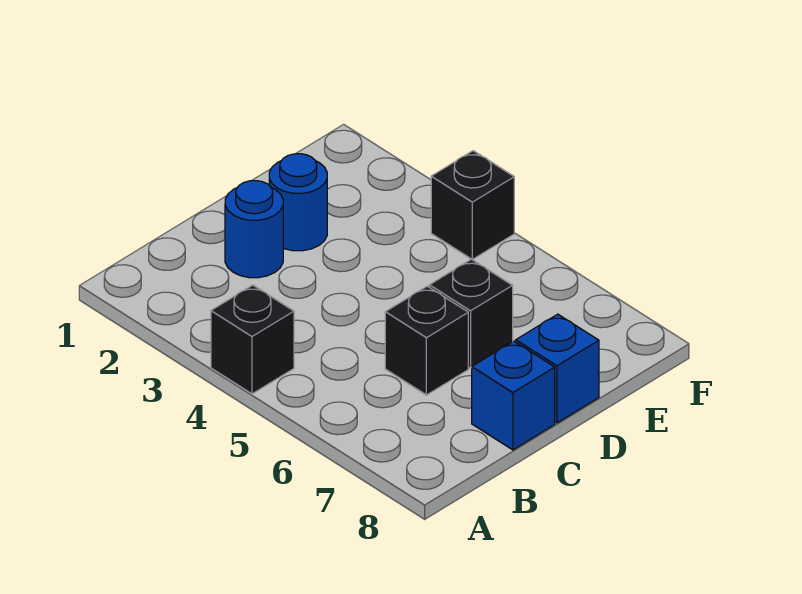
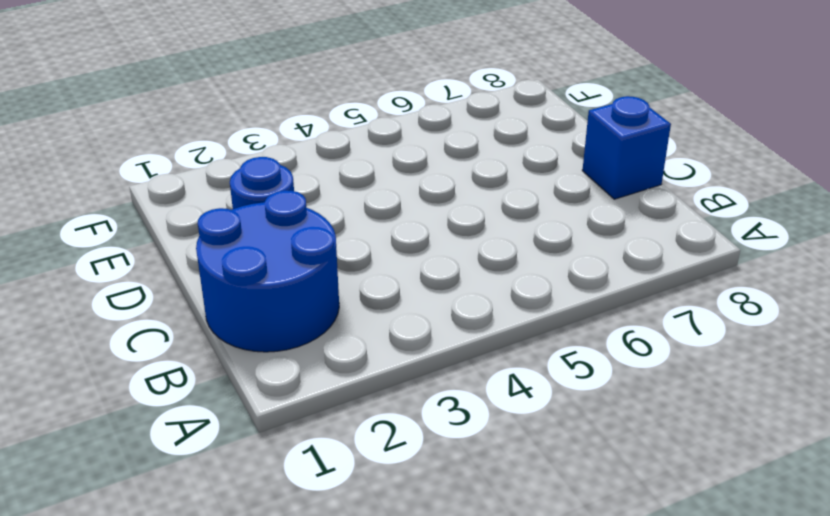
blue round brick B1:C2 level 1 -> blue round brick C2 level 1
none -> black brick A4 level 1
none -> black brick C6 level 1

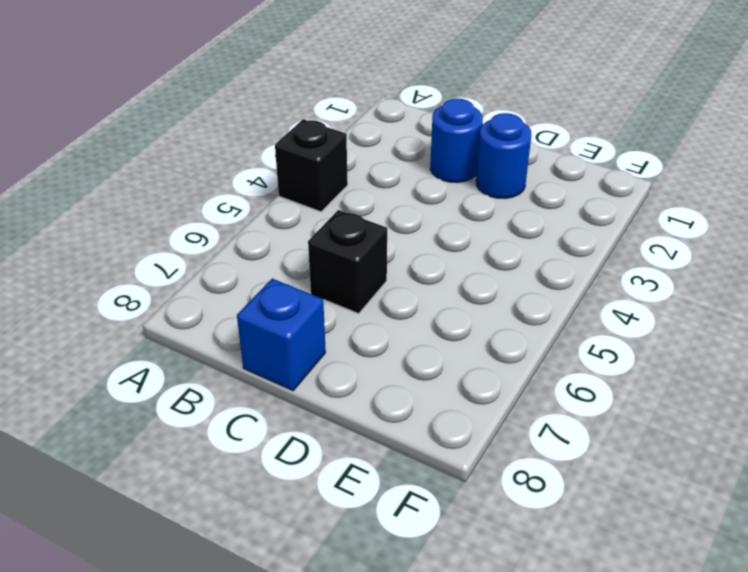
none -> black brick D6 level 1
none -> blue brick D8 level 1

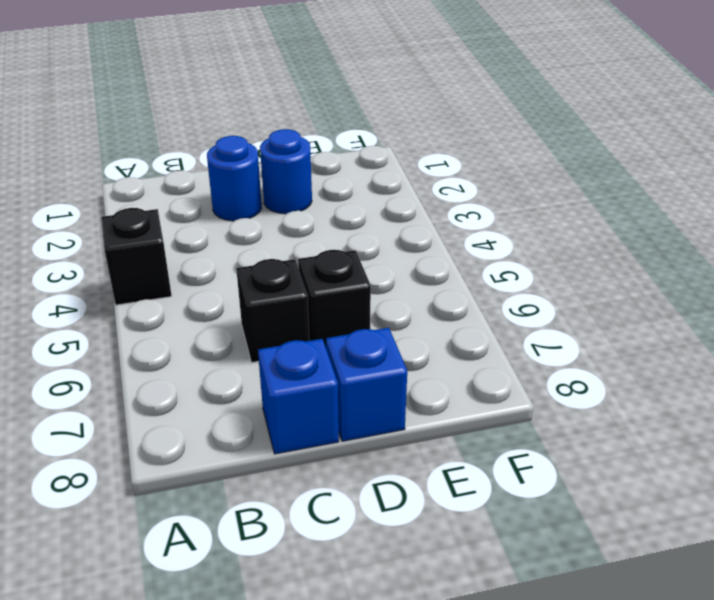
none -> black brick F4 level 1

